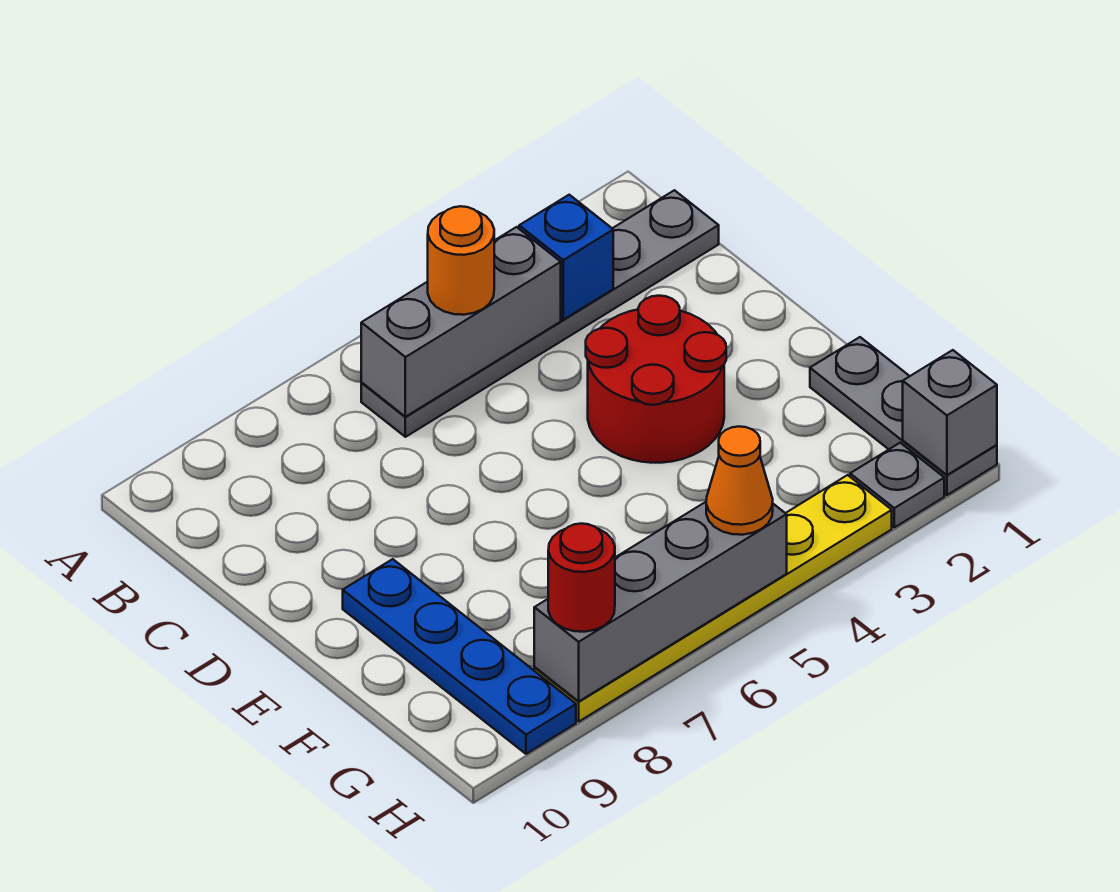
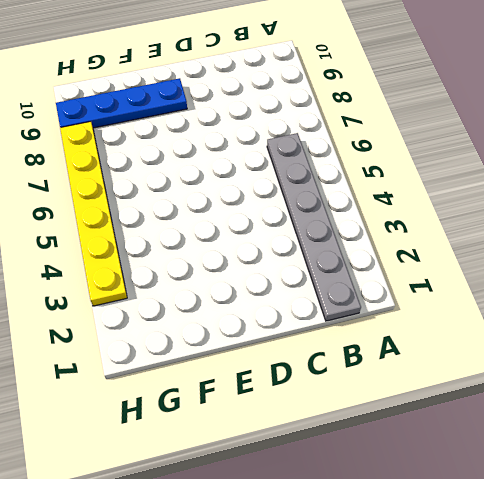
none -> red round brick D3:E4 level 1
none -> grey plate F1:H1 level 1
none -> grey plate H2 level 1

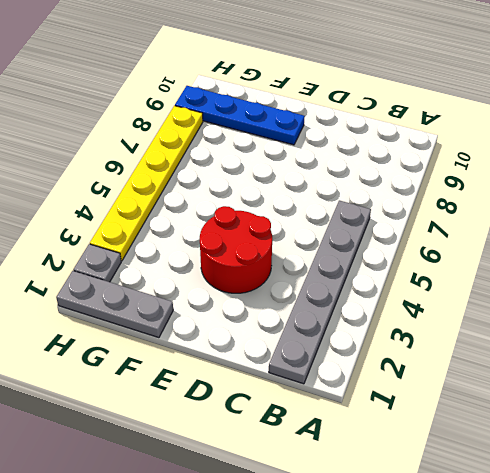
none -> blue brick B3 level 2
none -> grey brick B4:B6 level 2
none -> grey brick H1 level 2

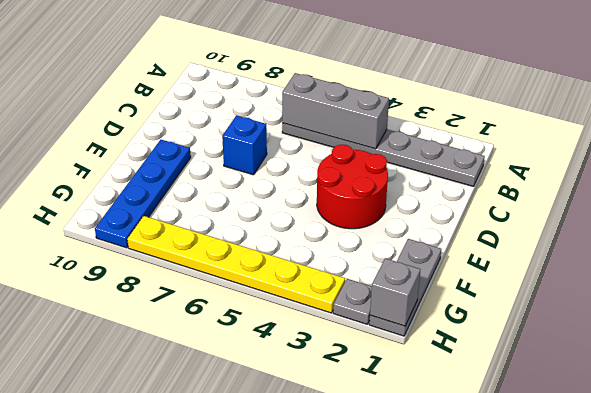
blue brick D7 level 1 -> blue brick B3 level 2
none -> grey brick H5:H8 level 2
none -> orange round brick B5 level 3
none -> orange cone H5 level 3

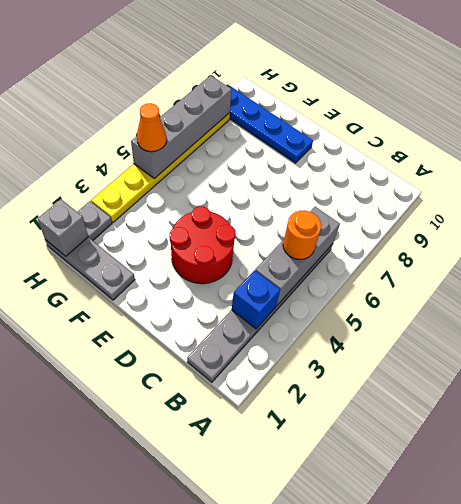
none -> red round brick H8 level 3

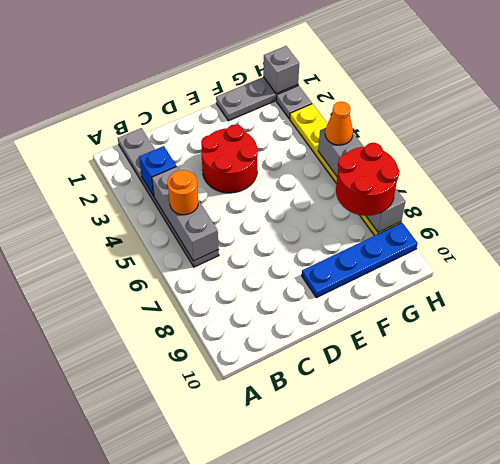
red round brick G7:H8 level 3 -> red round brick H8 level 3

